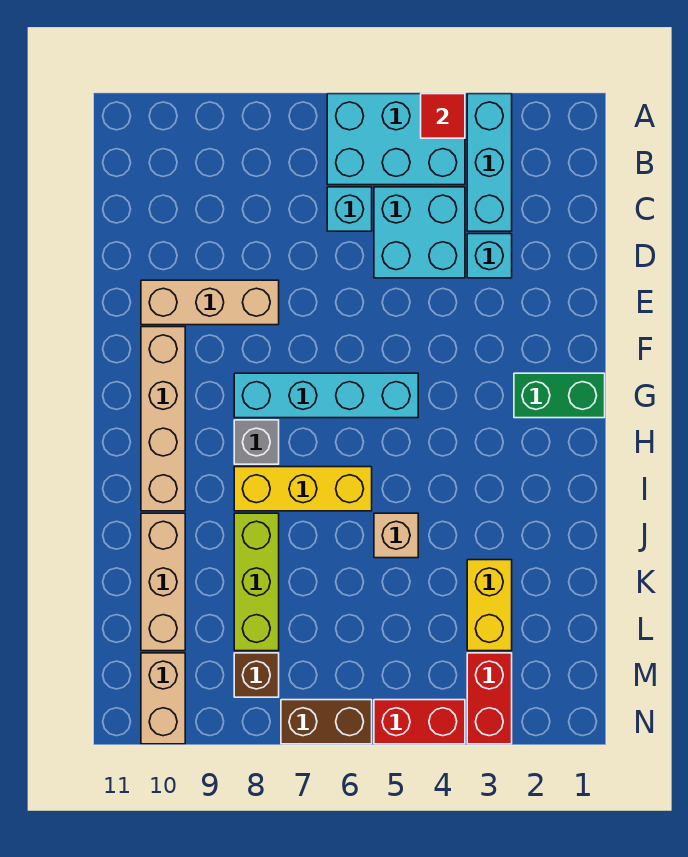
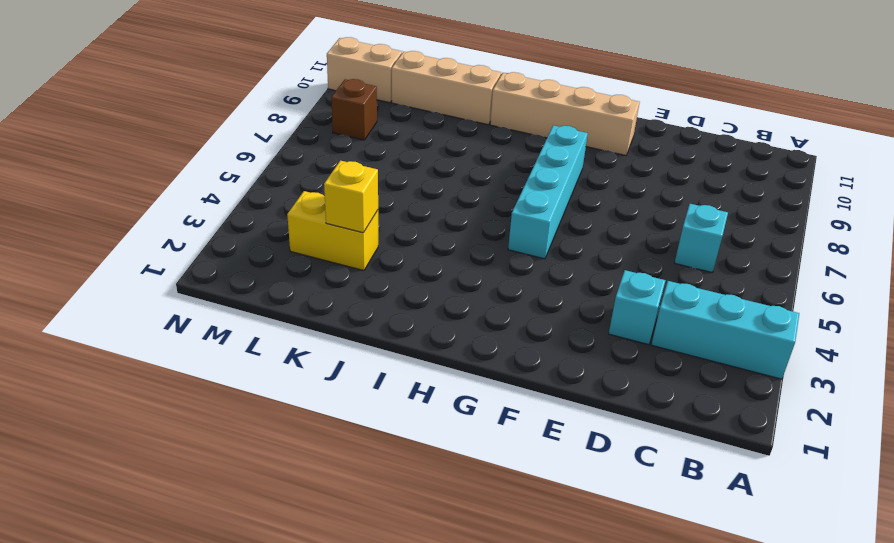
yellow brick K3 level 2 -> none
none -> cyan brick A4:B6 level 1
none -> cyan brick C4:D5 level 1
none -> tan brick E8:E10 level 1

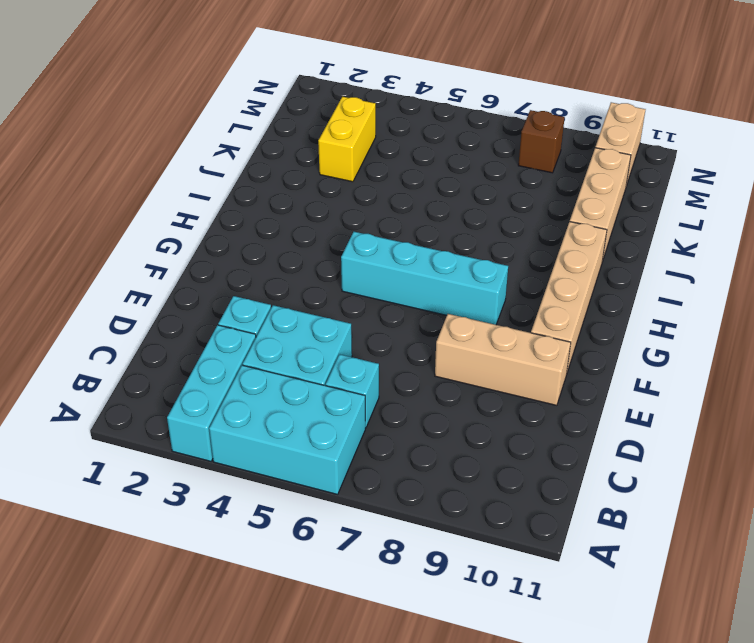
none -> green brick G1:G2 level 1
none -> grey brick H8 level 1
none -> yellow brick I6:I8 level 1

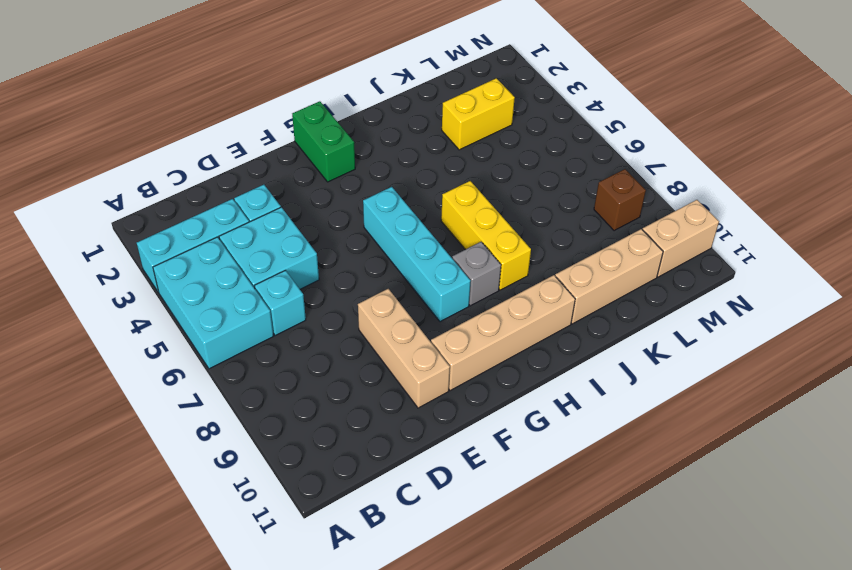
none -> tan brick J5 level 1
none -> lime brick J8:L8 level 1
none -> red brick M3:N3 level 1

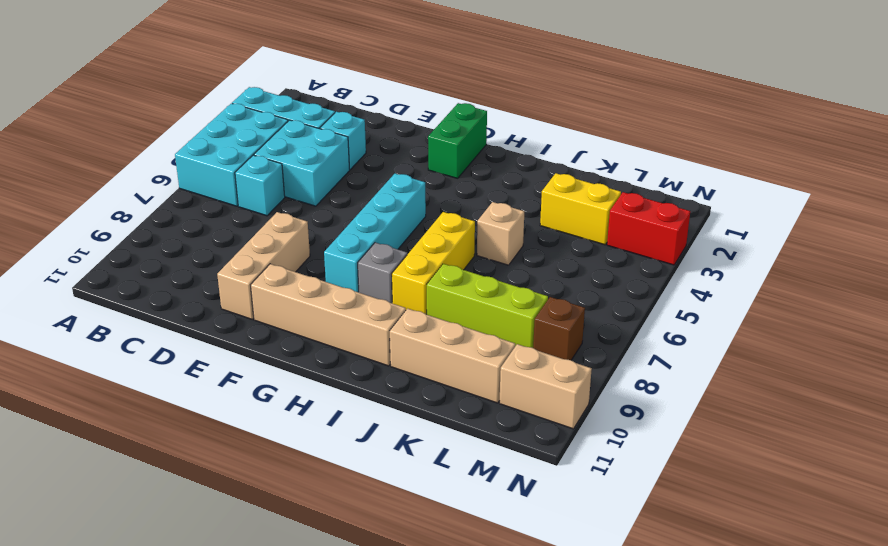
none -> red brick N4:N5 level 1
none -> brown brick N6:N7 level 1
none -> red tile A4 level 2

